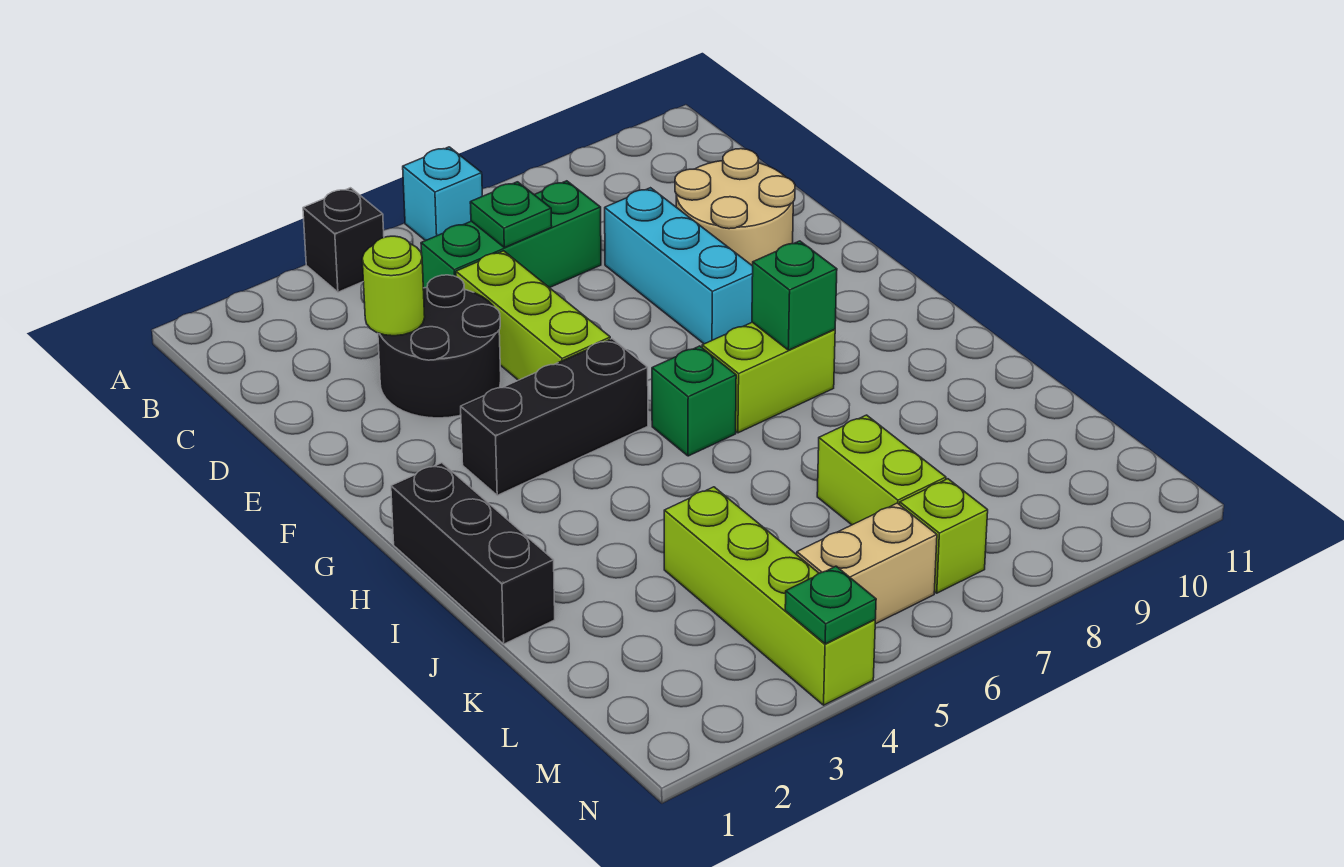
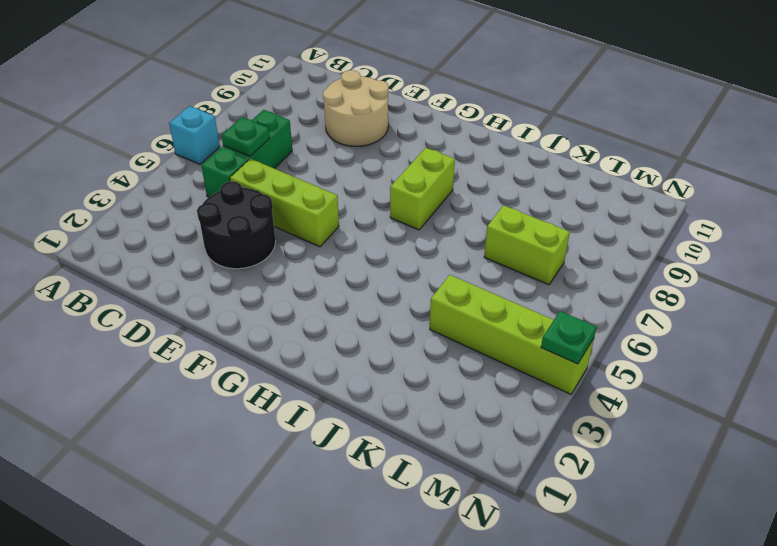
none -> black brick A4 level 1
none -> cyan brick D8:F8 level 1
none -> black brick G3:G5 level 1

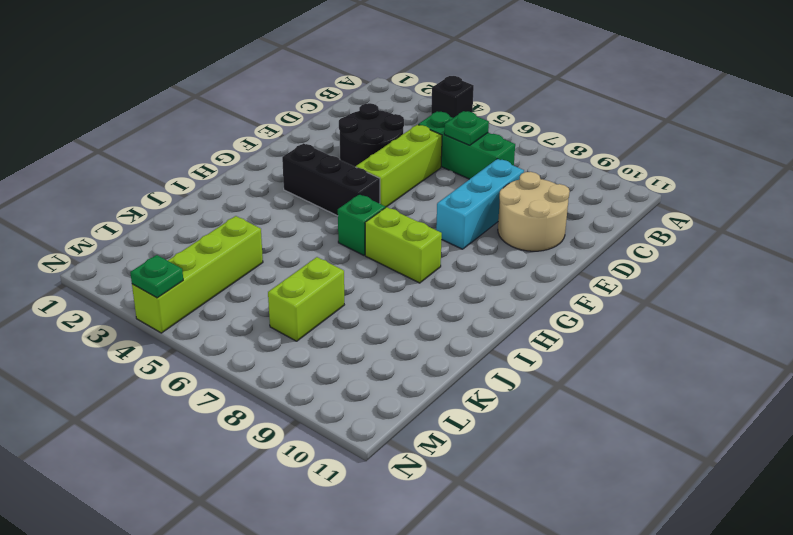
none -> cyan brick A6 level 1
none -> black brick H1:J1 level 1
none -> tan brick M5:M6 level 1

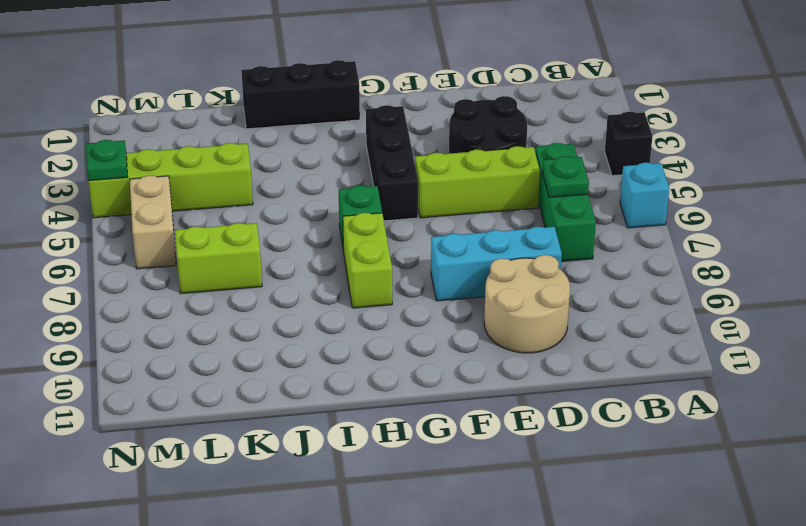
none -> lime brick M7 level 1
none -> lime round brick D3 level 2
none -> green brick H8 level 2

